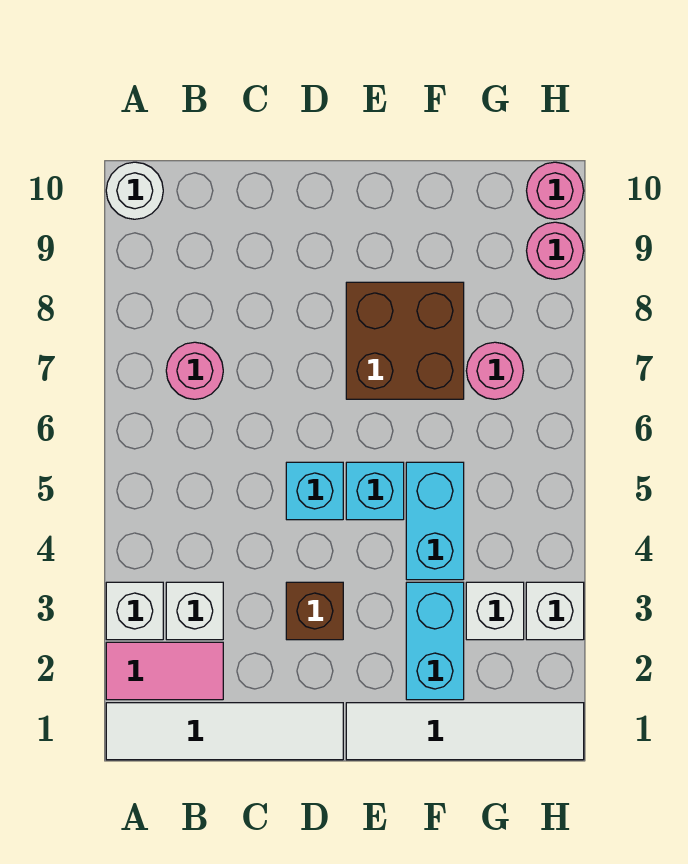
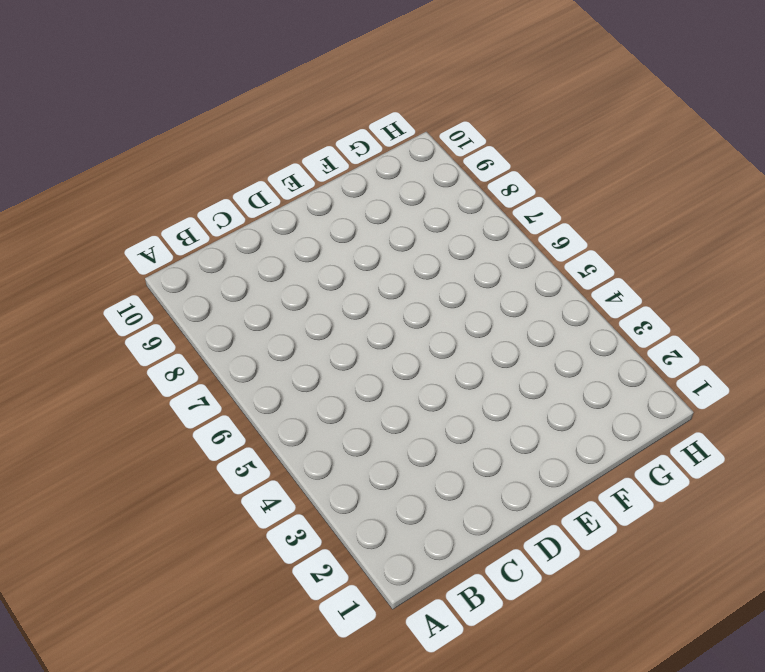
none -> white tile A1:D1 level 1
none -> pink tile A2:B2 level 1
none -> white brick A3 level 1

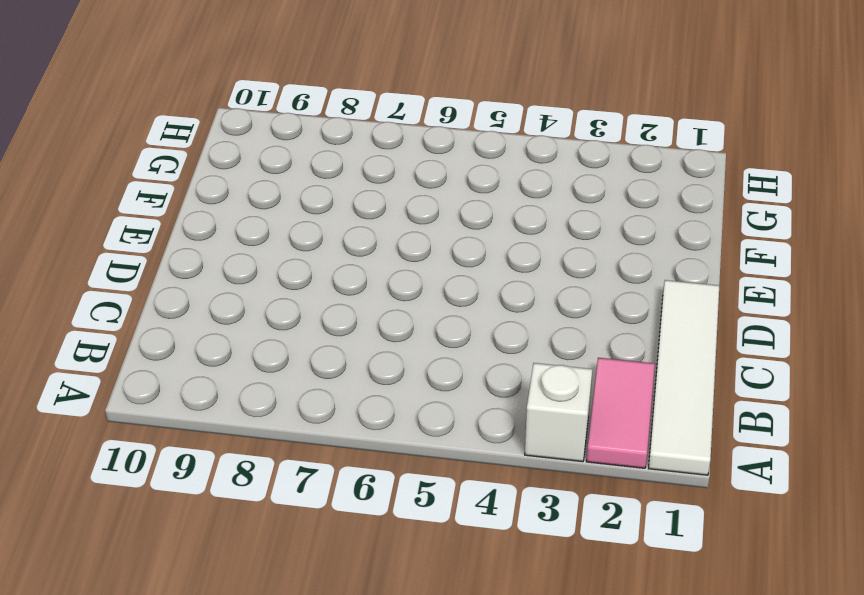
none -> white round brick A10 level 1
none -> white brick B3 level 1
none -> pink round brick B7 level 1

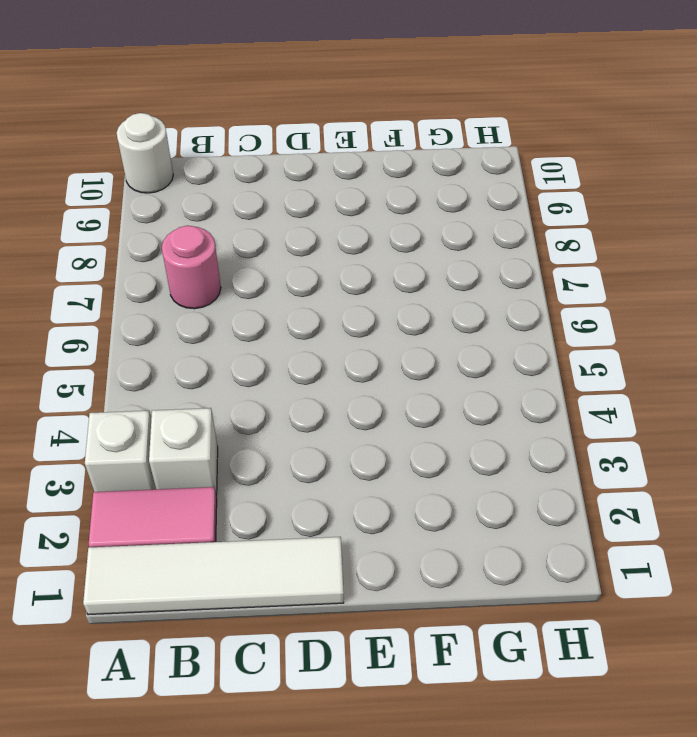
none -> brown brick D3 level 1
none -> cyan brick D5 level 1
none -> white tile E1:H1 level 1

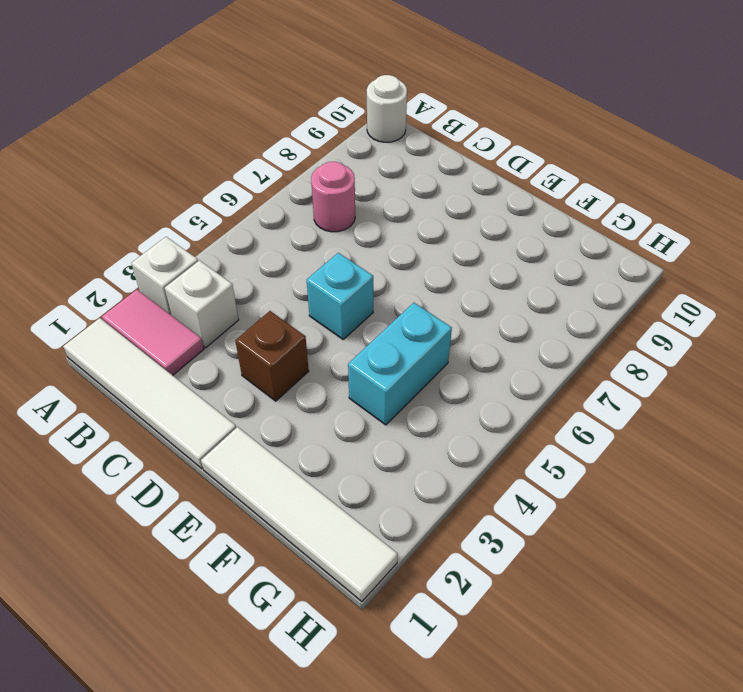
none -> cyan brick E5 level 1
none -> brown brick E7:F8 level 1
none -> cyan brick F2:F3 level 1

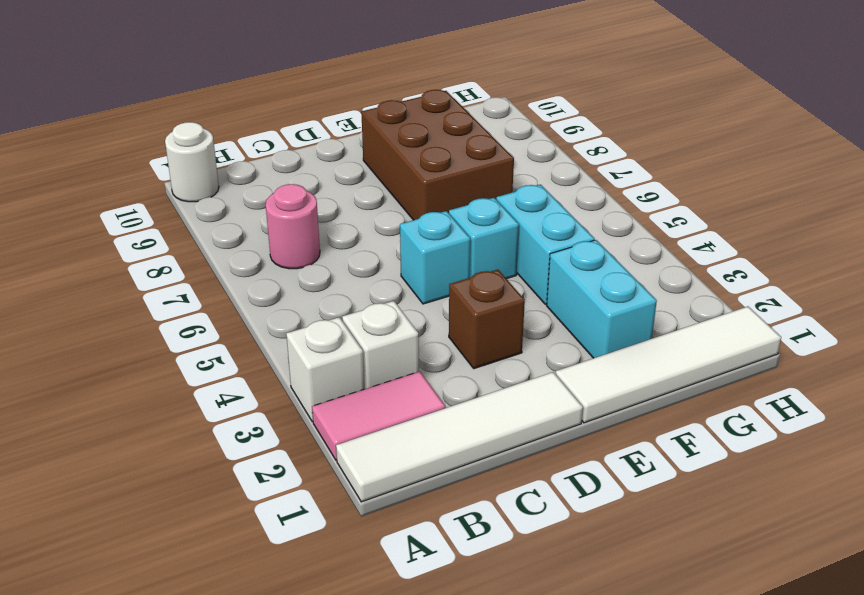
brown brick E7:F9 level 1 -> brown brick E7:F8 level 1
none -> white brick G3 level 1
none -> pink round brick G7 level 1
none -> white brick H3 level 1

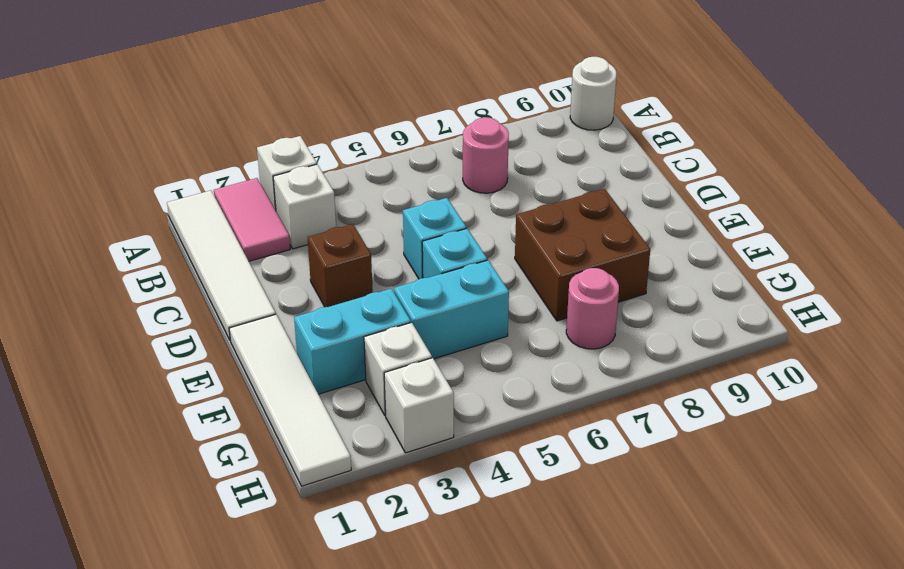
none -> pink round brick H9 level 1
none -> pink round brick H10 level 1

